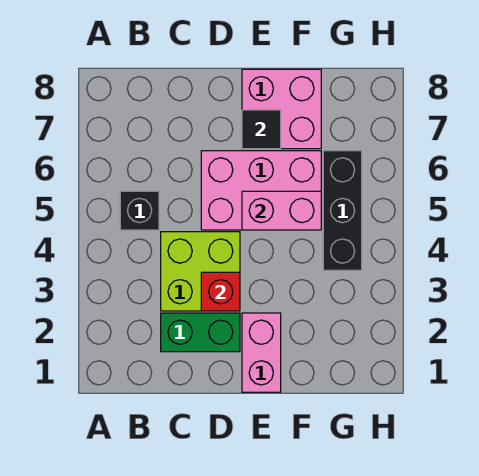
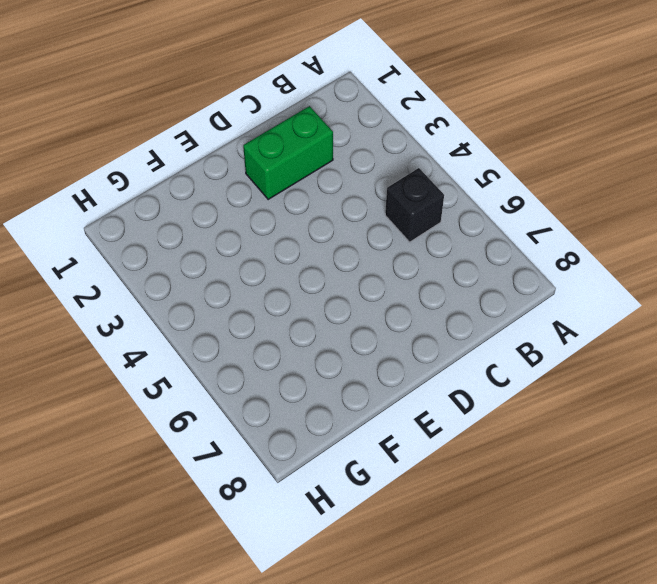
none -> lime brick C3:D4 level 1
none -> pink brick D5:F6 level 1

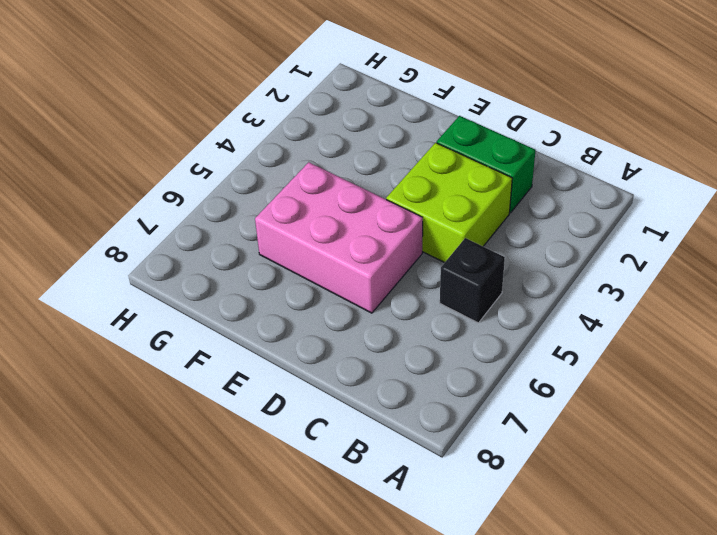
none -> pink brick E1:E2 level 1
none -> pink brick E7:F8 level 1

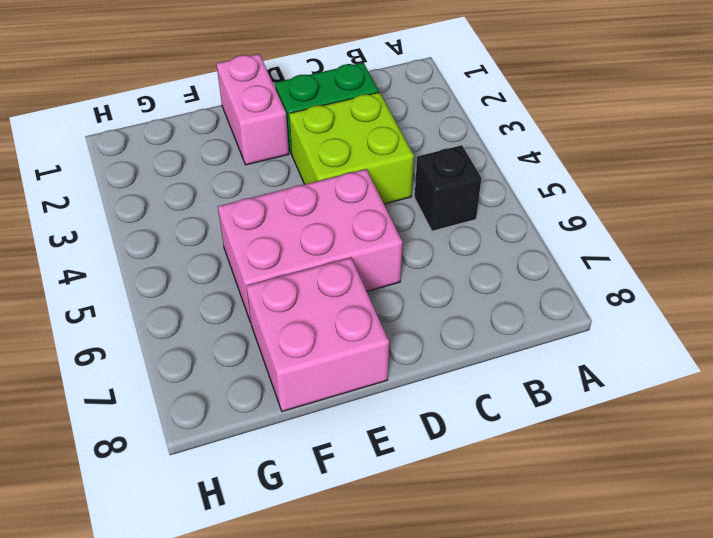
none -> black brick G4:G6 level 1
none -> red brick D3 level 2

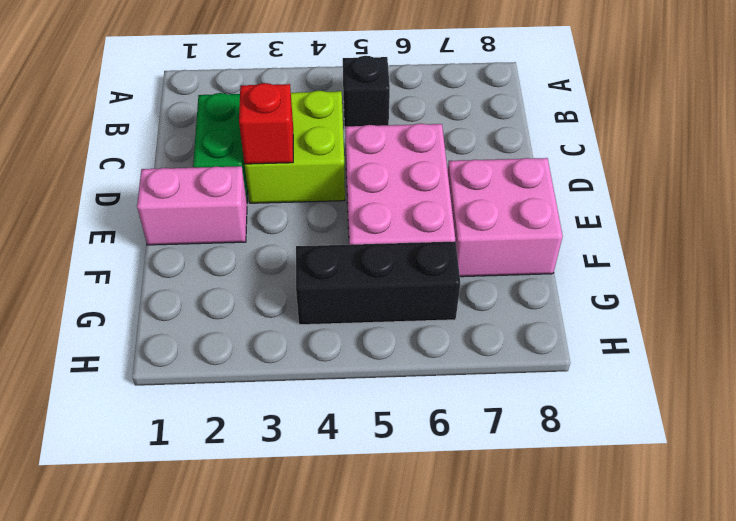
none -> pink brick E5:F5 level 2
none -> black tile E7 level 2

